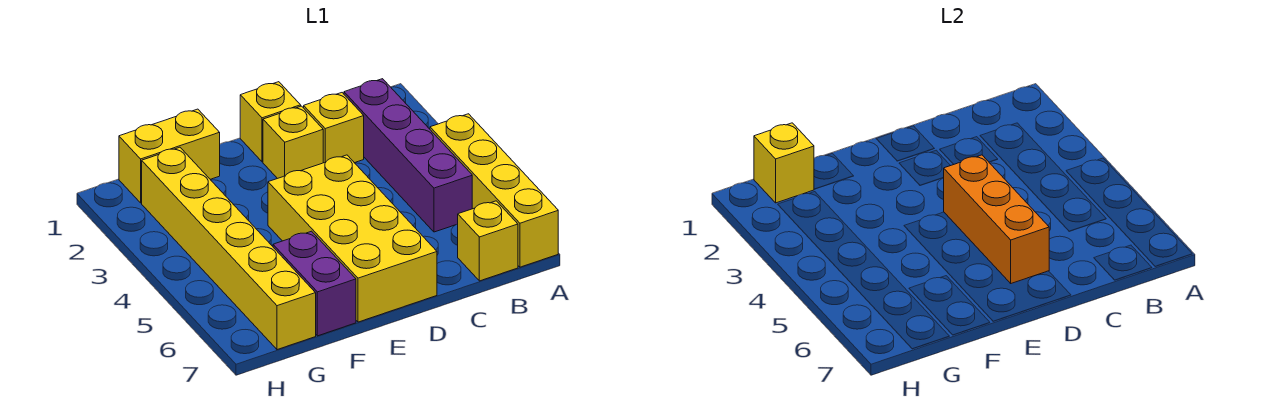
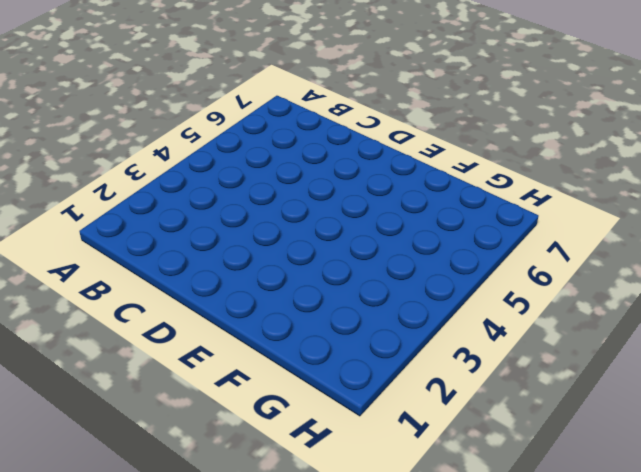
none -> yellow brick A4:A7 level 1
none -> purple brick B2:B5 level 1
none -> yellow brick B7 level 1

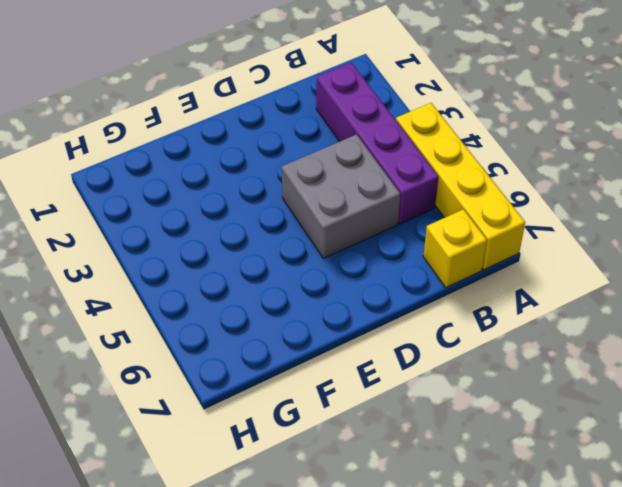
grey brick C4:D5 level 1 -> yellow brick D4:E7 level 1
none -> yellow brick C2 level 1
none -> yellow brick D1 level 1
none -> yellow brick D2 level 1

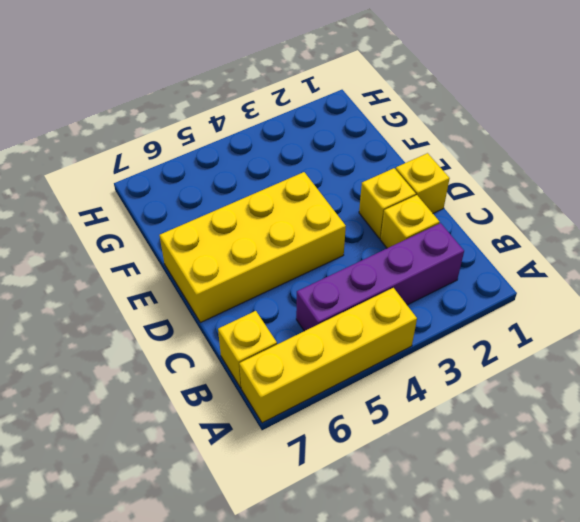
none -> yellow brick F1:G1 level 1
none -> purple brick F6:F7 level 1
none -> yellow brick G2:G7 level 1

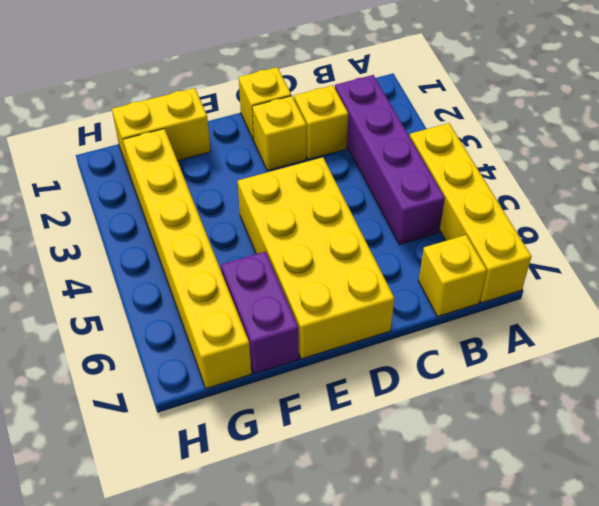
none -> orange brick D4:D6 level 2
none -> yellow brick G1 level 2

